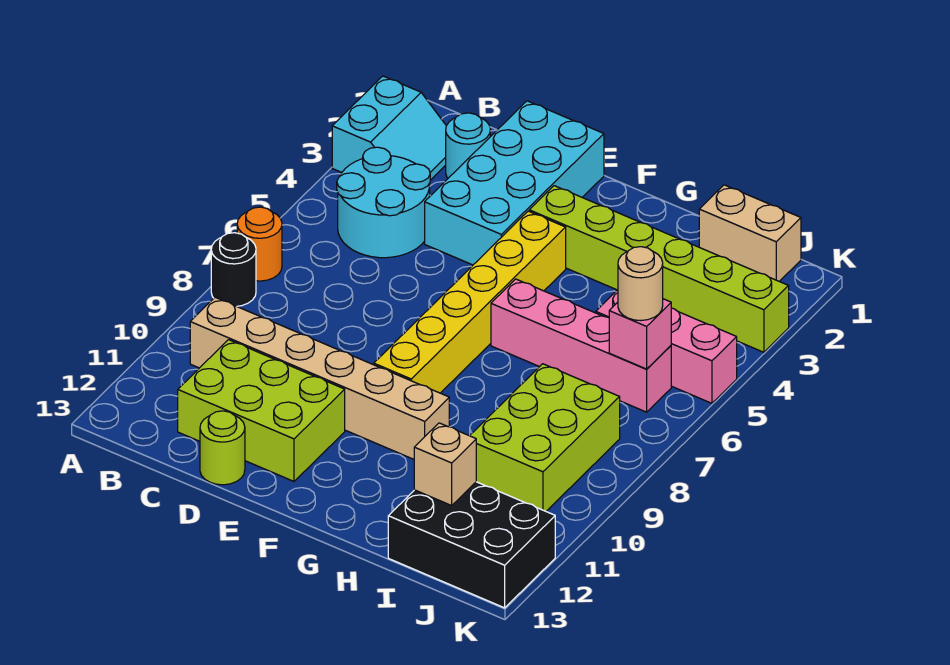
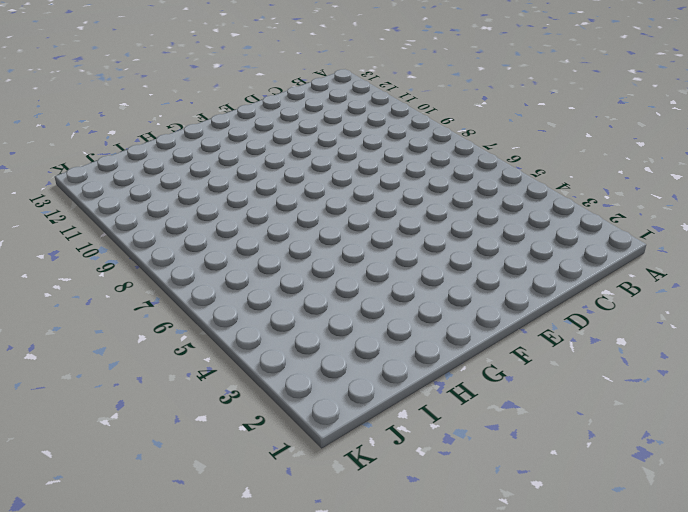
none -> cyan slope A2:B3 level 1 top A
none -> orange round brick A7 level 1
none -> black round brick A8 level 1

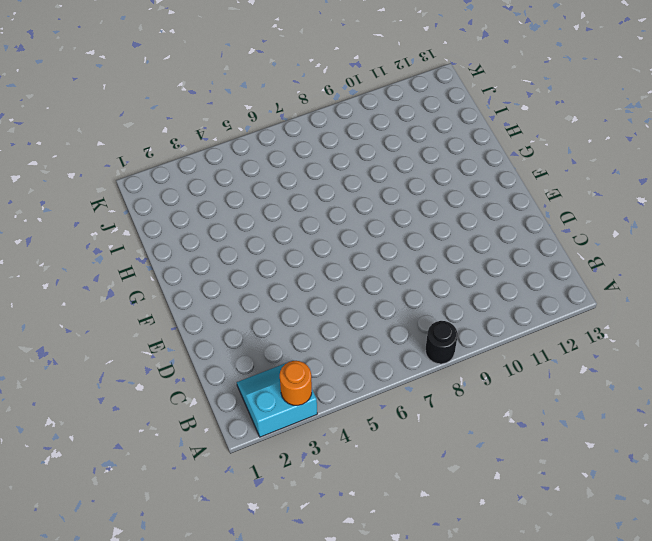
orange round brick A3 level 2 -> orange round brick A7 level 1
none -> cyan round brick B4:C5 level 1
none -> tan brick B10:G10 level 1
none -> cyan round brick C2 level 1

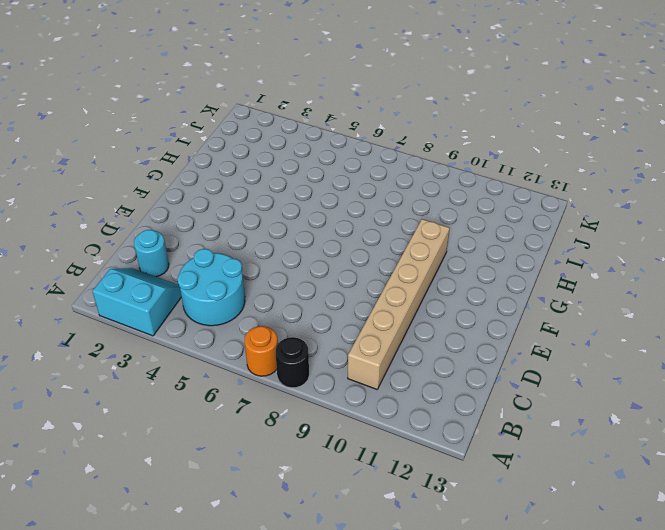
none -> lime brick C11:E12 level 1
none -> cyan brick D1:E4 level 1
none -> lime round brick D13 level 1

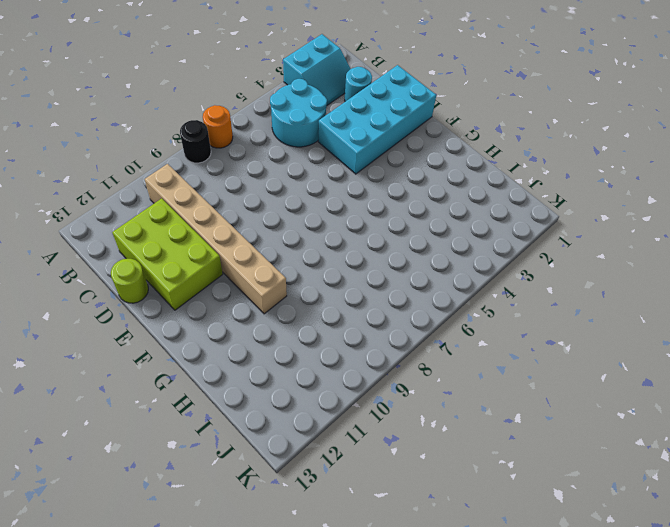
none -> lime brick F3:K3 level 1
none -> yellow brick F4:F9 level 1
none -> pink brick G6:J6 level 1

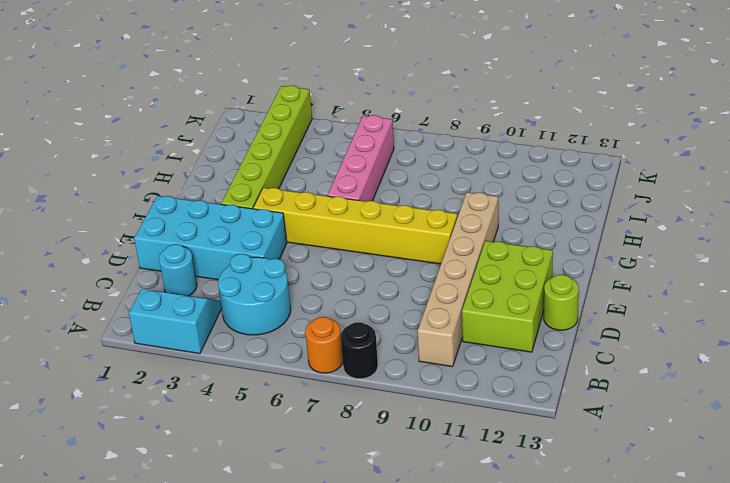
none -> tan brick I1:J1 level 1
none -> pink brick I5:K5 level 1
none -> lime brick I8:J10 level 1

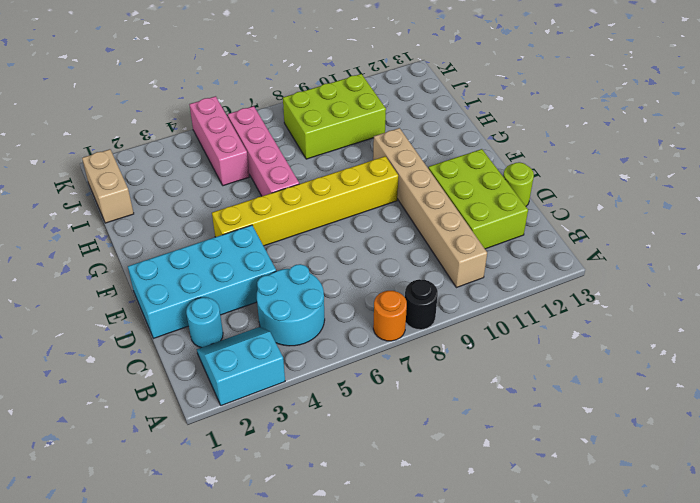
none -> lime brick F3:K3 level 1
none -> black brick I12:K13 level 1
none -> tan brick I12 level 2

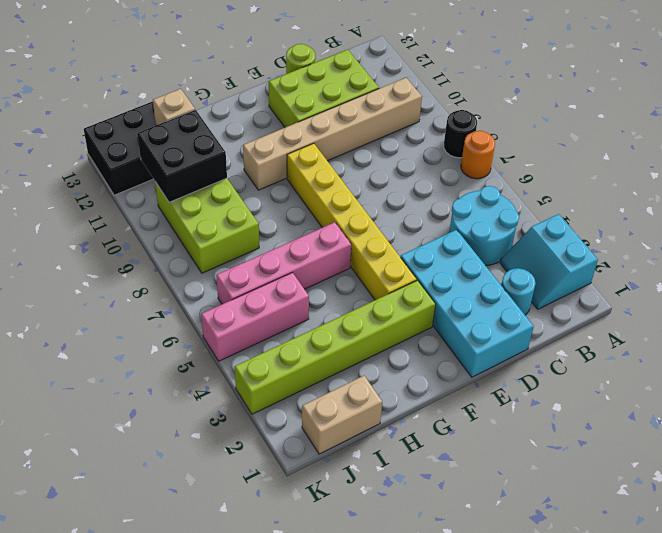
black brick I10:J11 level 2 -> none
none -> pink brick J6 level 2
none -> tan round brick J6 level 3

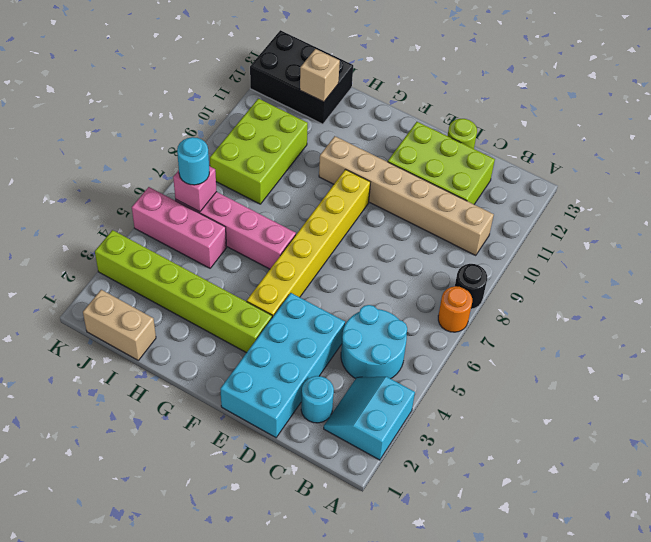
cyan round brick J6 level 3 -> tan round brick J6 level 3

